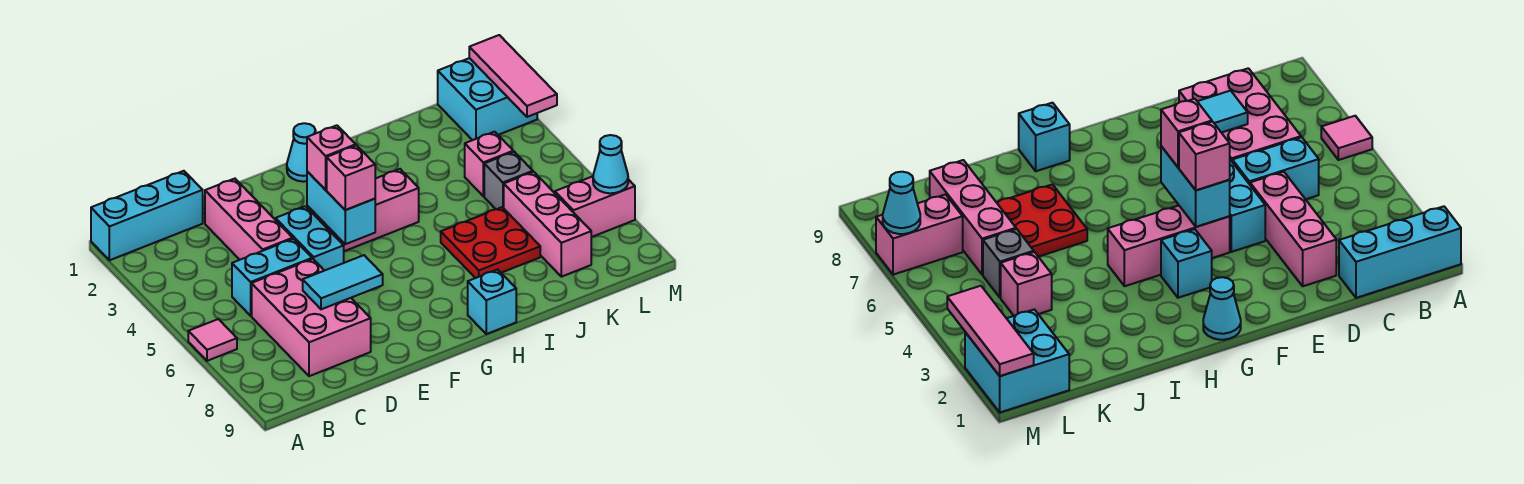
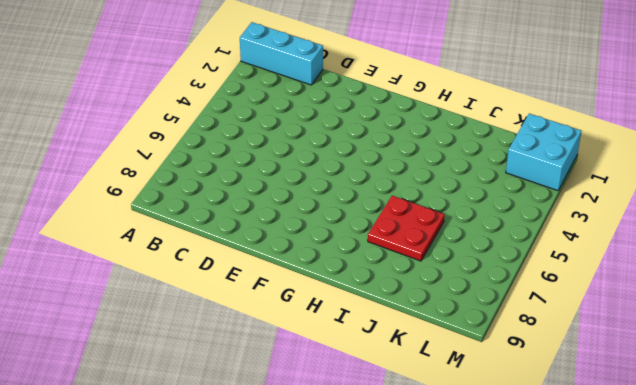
none -> pink tile A6 level 1
none -> cyan brick C5:D5 level 1
none -> pink brick C6:D8 level 1

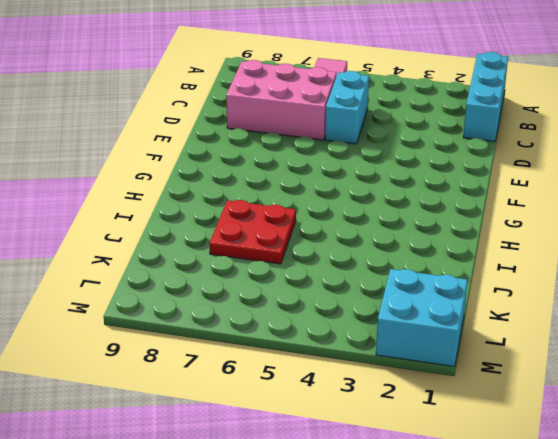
none -> pink brick D2:D4 level 1
none -> cyan brick E4:E5 level 1
none -> pink brick F4:H4 level 1

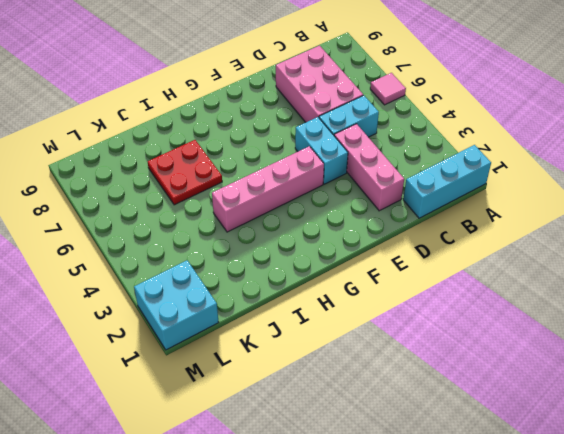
pink brick F4:I4 level 1 -> pink brick F4:H4 level 1
none -> cyan cone G1 level 1
none -> cyan brick G3 level 1
none -> cyan brick H9 level 1

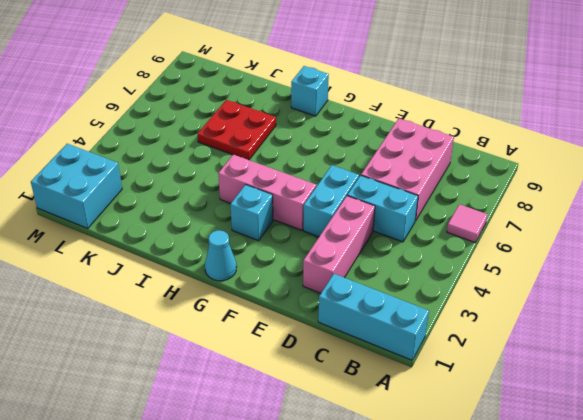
none -> pink brick K4 level 1
none -> grey brick K5 level 1
none -> pink brick K6:K8 level 1

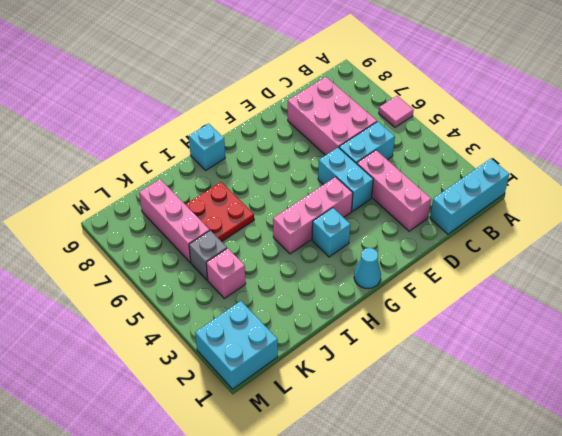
none -> pink brick L7:M7 level 1
none -> cyan tile D7:E7 level 2
none -> cyan brick F4:F5 level 2

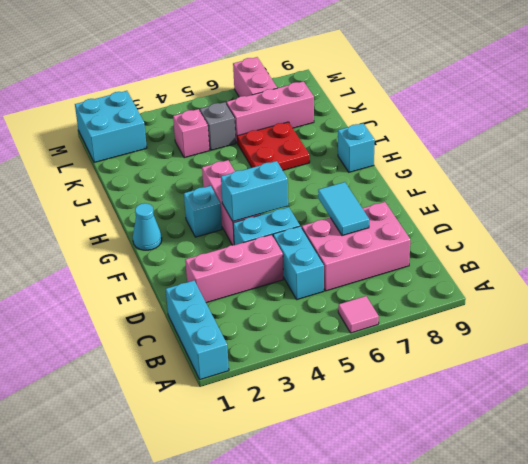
none -> pink tile M1:M3 level 2
none -> cyan cone M7 level 2
none -> pink brick F4 level 3

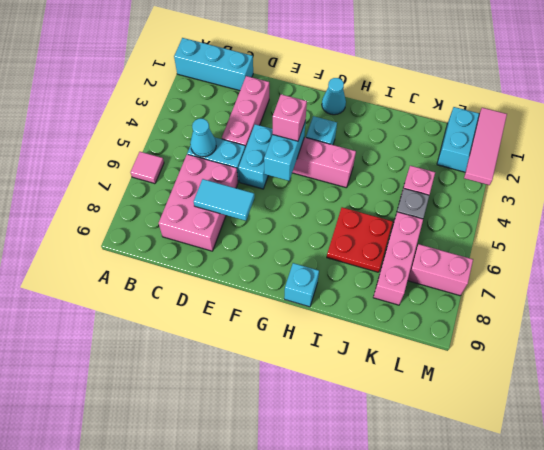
cyan cone C5 level 2 -> cyan cone M7 level 2
none -> pink brick F5 level 3

